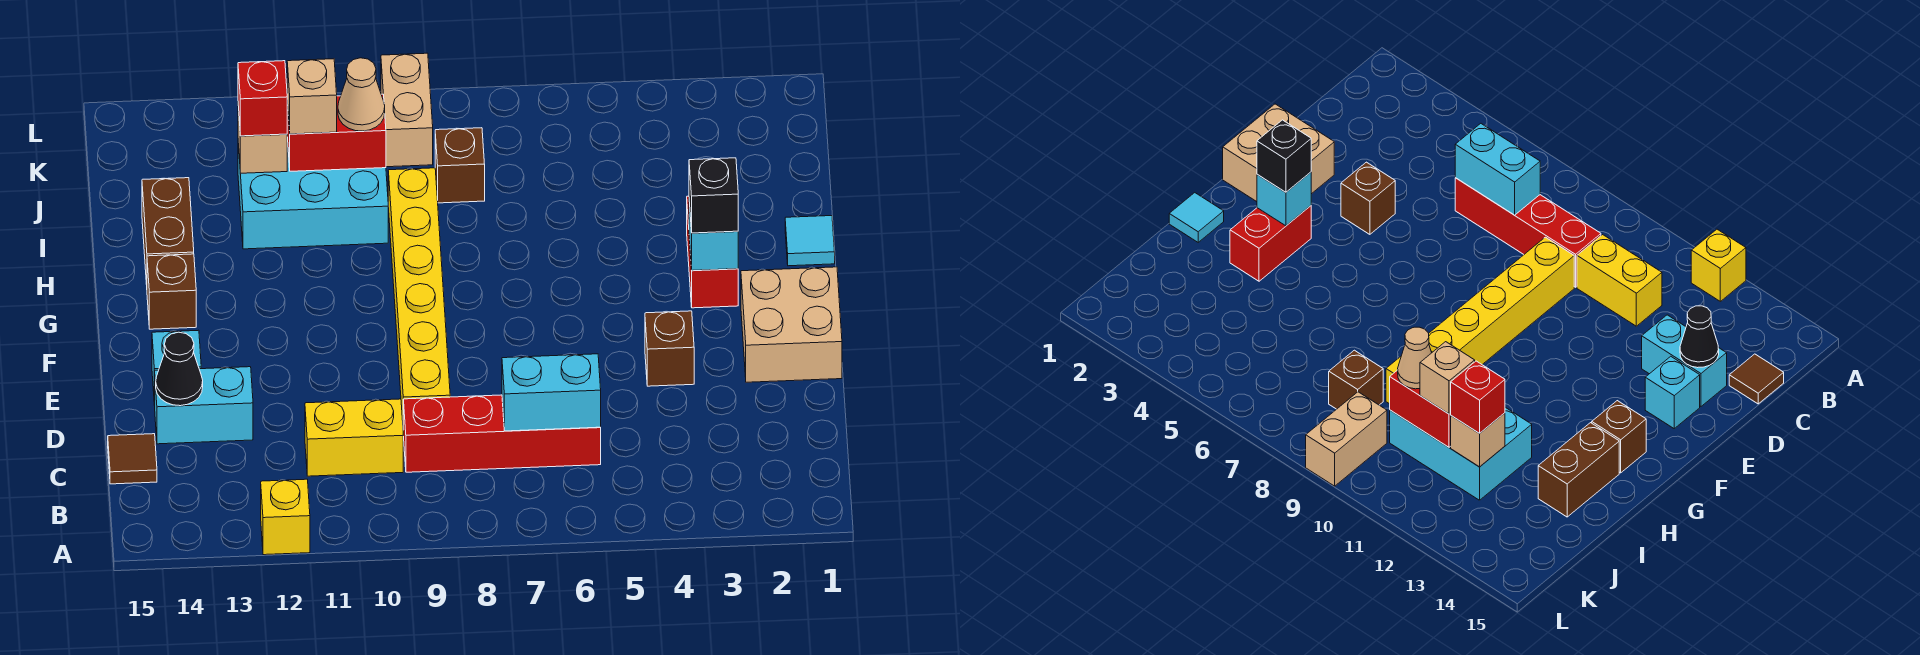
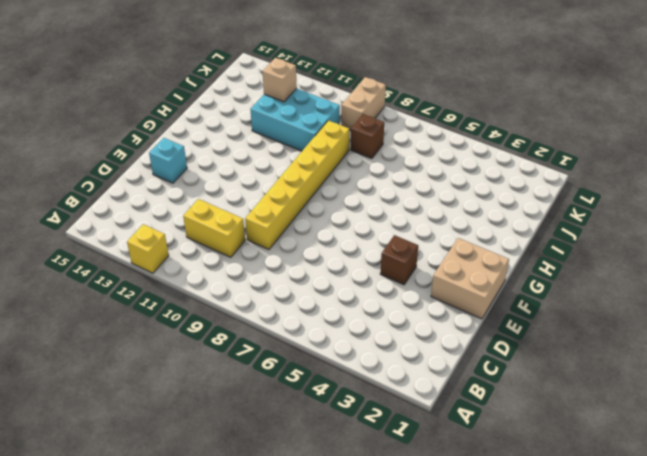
none -> red brick C6:C9 level 1
none -> brown tile C15 level 1
none -> cyan brick D13:D14 level 1

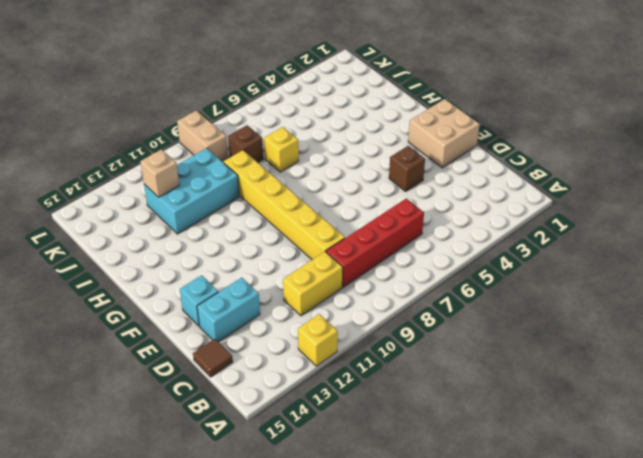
yellow brick I7 level 1 -> none
none -> red brick G3:H3 level 1
none -> brown brick G14 level 1
none -> cyan tile H1 level 1

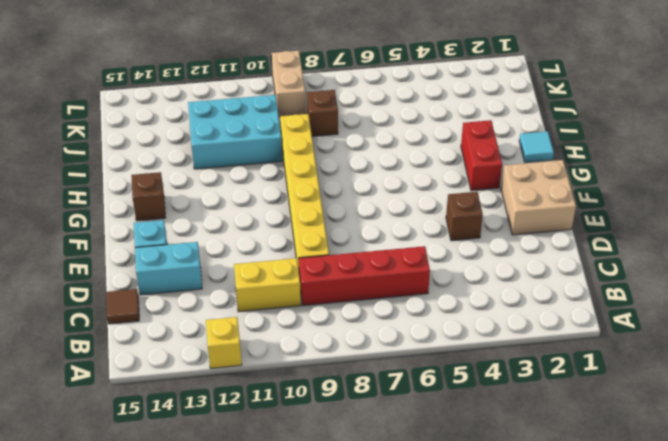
none -> brown brick H14:I14 level 1
none -> cyan brick C6:C7 level 2
none -> black cone D14 level 2

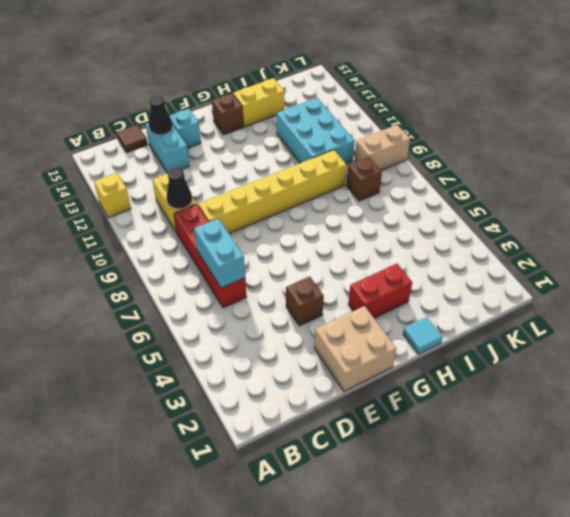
black cone C10 level 2 -> none
yellow brick H14:I14 level 1 -> brown brick H14:I14 level 1
none -> cyan brick G3 level 2
none -> red brick J10:J11 level 2
none -> tan brick J12 level 2

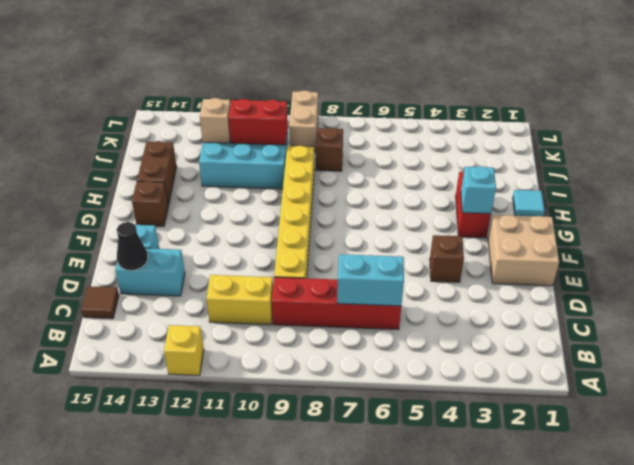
none -> black brick G3 level 3
none -> tan cone J10 level 3
none -> tan brick J11 level 3

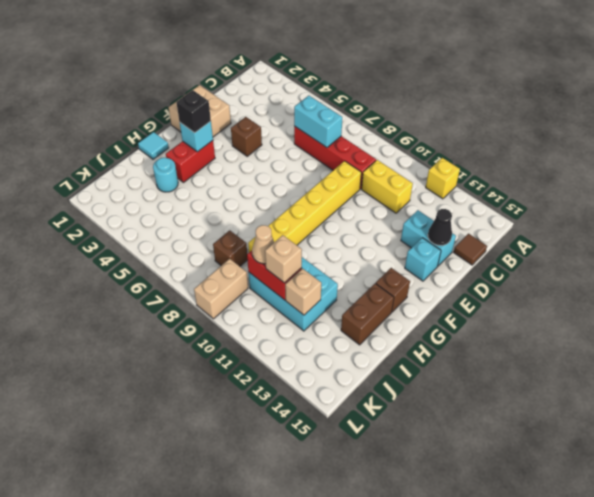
cyan round brick I3 level 1 -> none
none -> red brick J12 level 3

